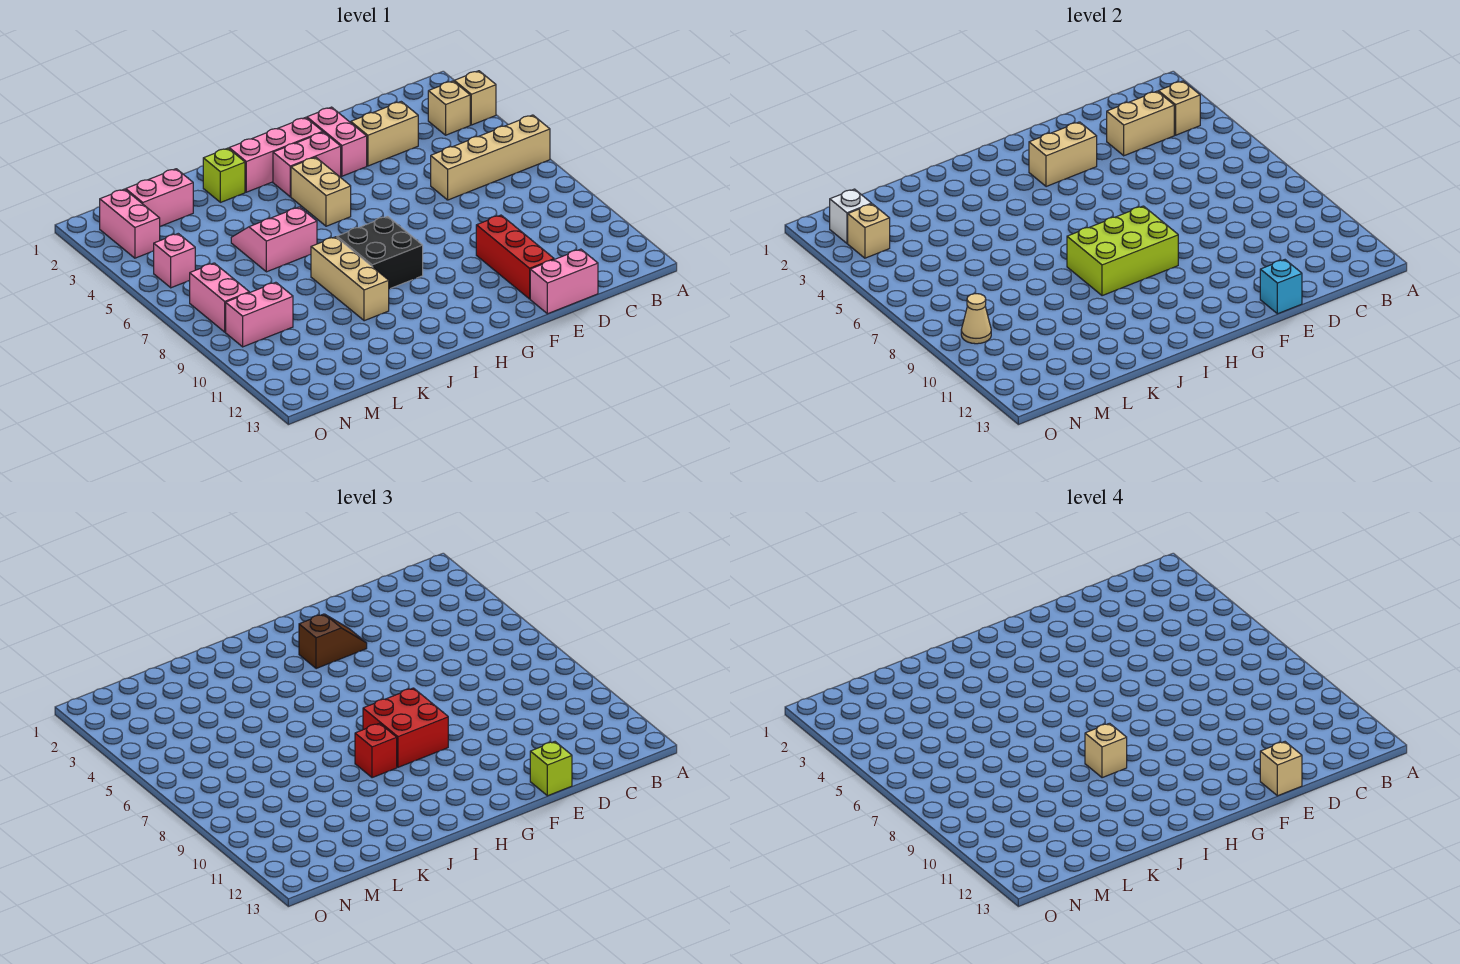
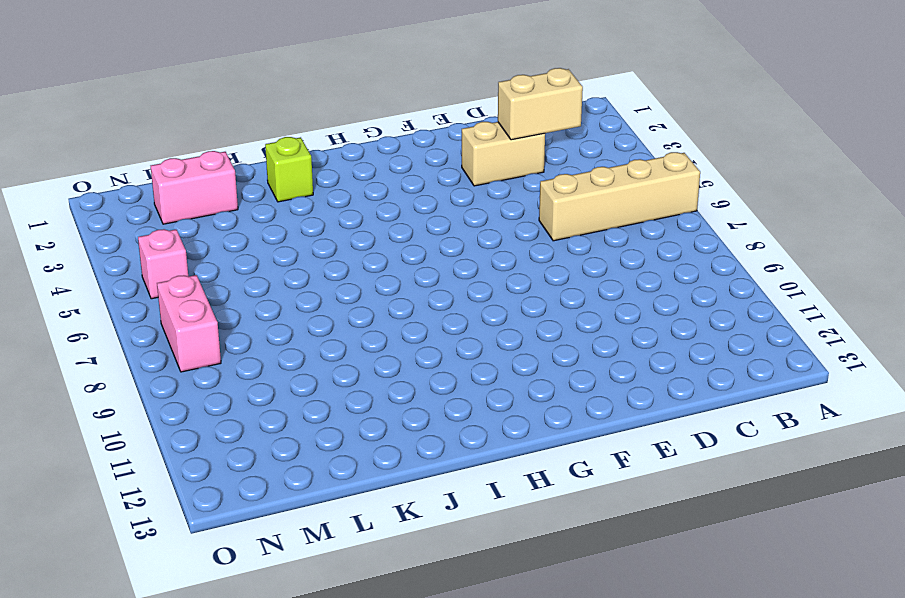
none -> tan brick A3 level 1
none -> tan brick B3 level 1
none -> pink brick D13:E13 level 1
none -> red brick E10:E12 level 1

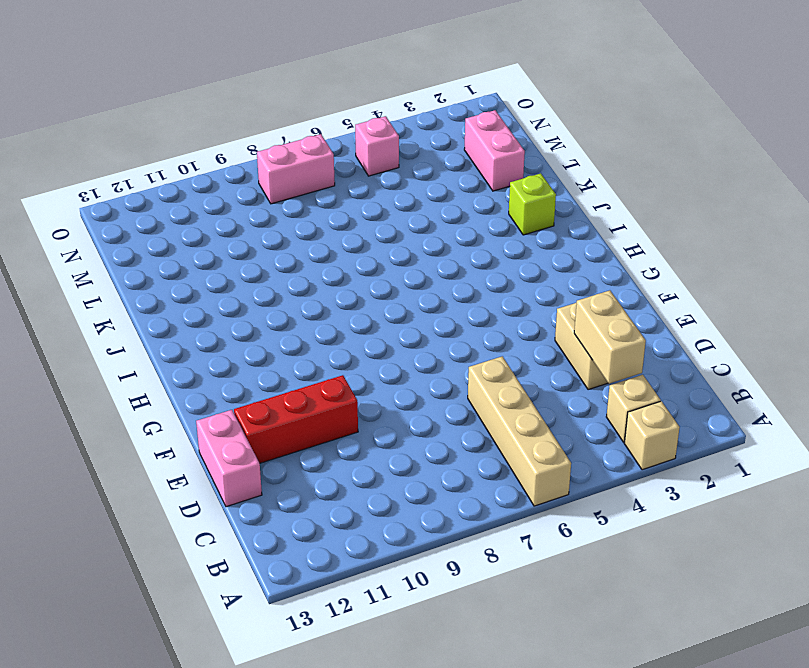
none -> pink brick F2:F3 level 1
none -> pink brick G2:I2 level 1
none -> pink brick G3:H3 level 1
none -> tan brick H4:H5 level 1

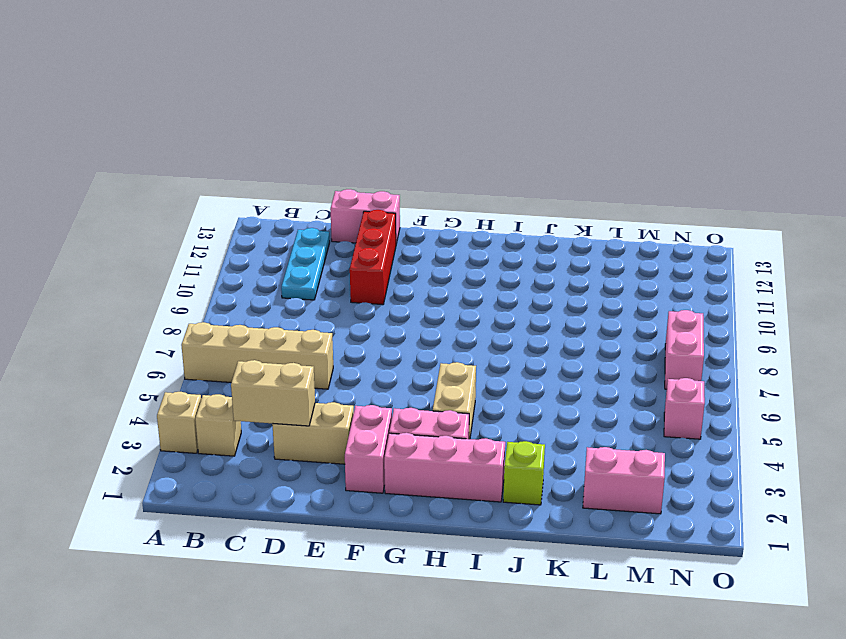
cyan plate C10:C12 level 1 -> none
none -> black brick H8:I9 level 1
none -> pink slope J5:K6 level 1 top 6
none -> tan brick J8:J10 level 1
none -> pink brick M9:N9 level 1

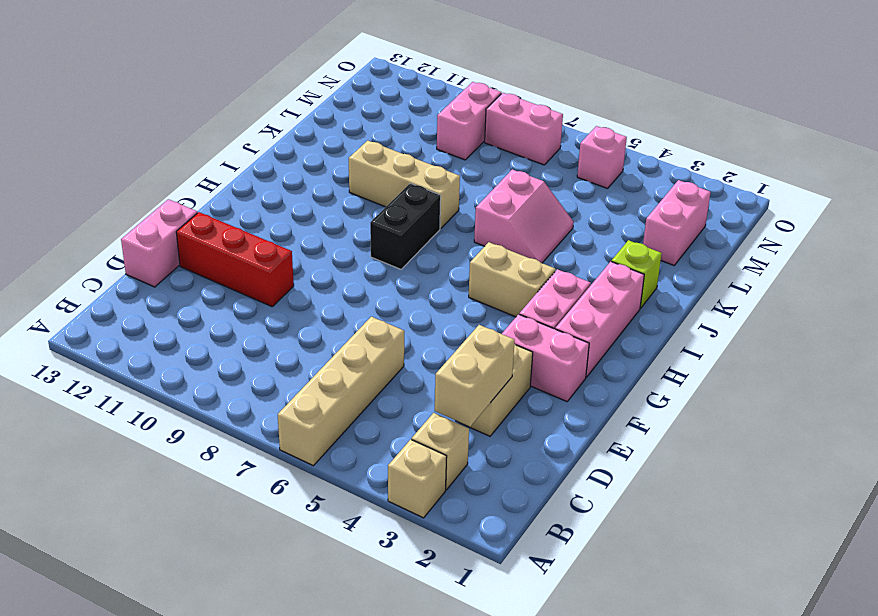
black brick H8:I8 level 1 -> black brick H8:I9 level 1
none -> pink brick N2:N3 level 1
none -> tan brick B3 level 2
none -> cyan brick E13 level 2
none -> tan brick F3:G3 level 2

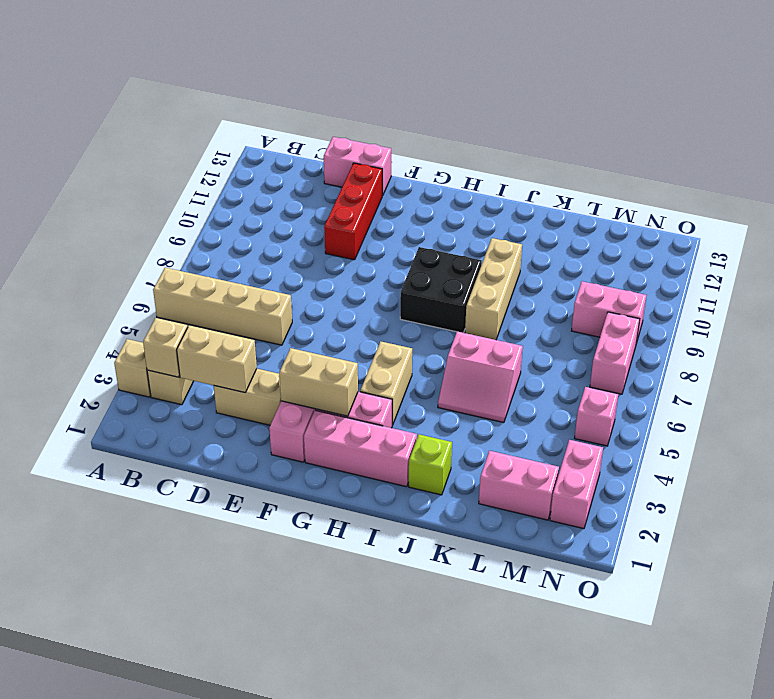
none -> cyan brick E13 level 2
none -> lime brick G8:I9 level 2
none -> white brick N2 level 2
none -> tan brick N3 level 2

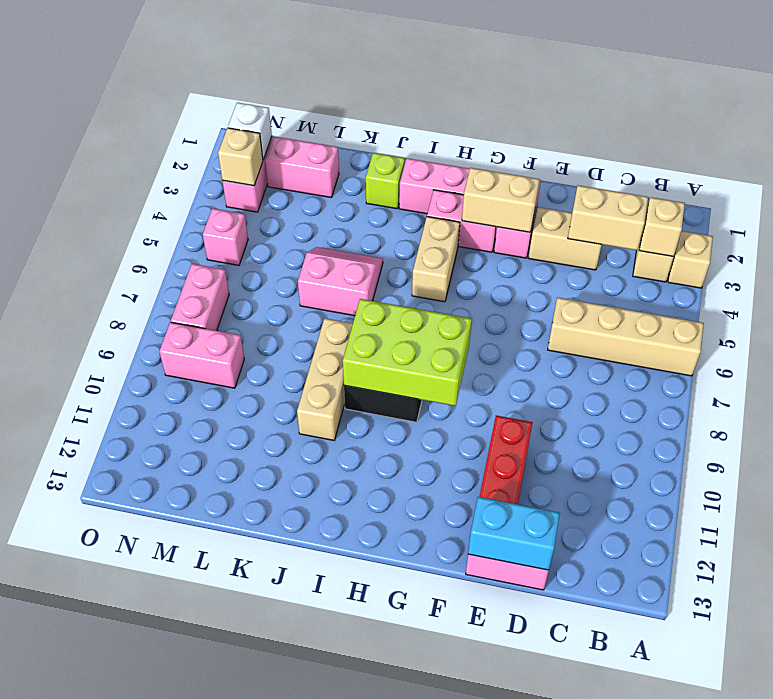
cyan brick D13:E13 level 2 -> cyan brick E13 level 2
none -> tan cone N9 level 2
none -> lime brick E13 level 3
none -> brown slope F3:G3 level 3 top G
none -> red brick G8:H9 level 3

